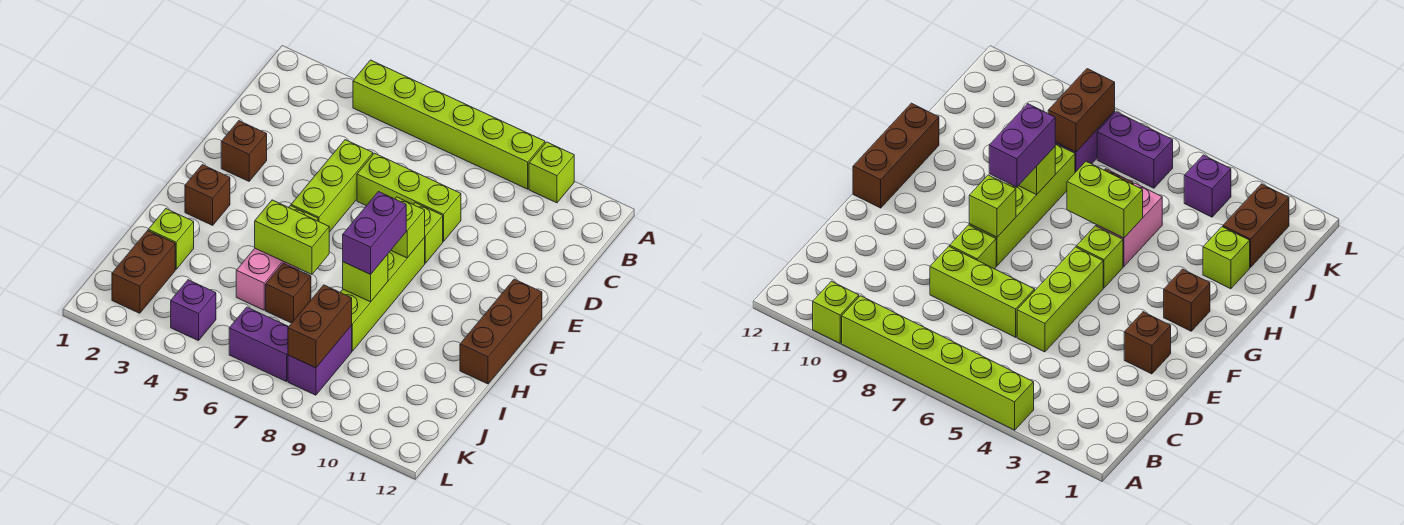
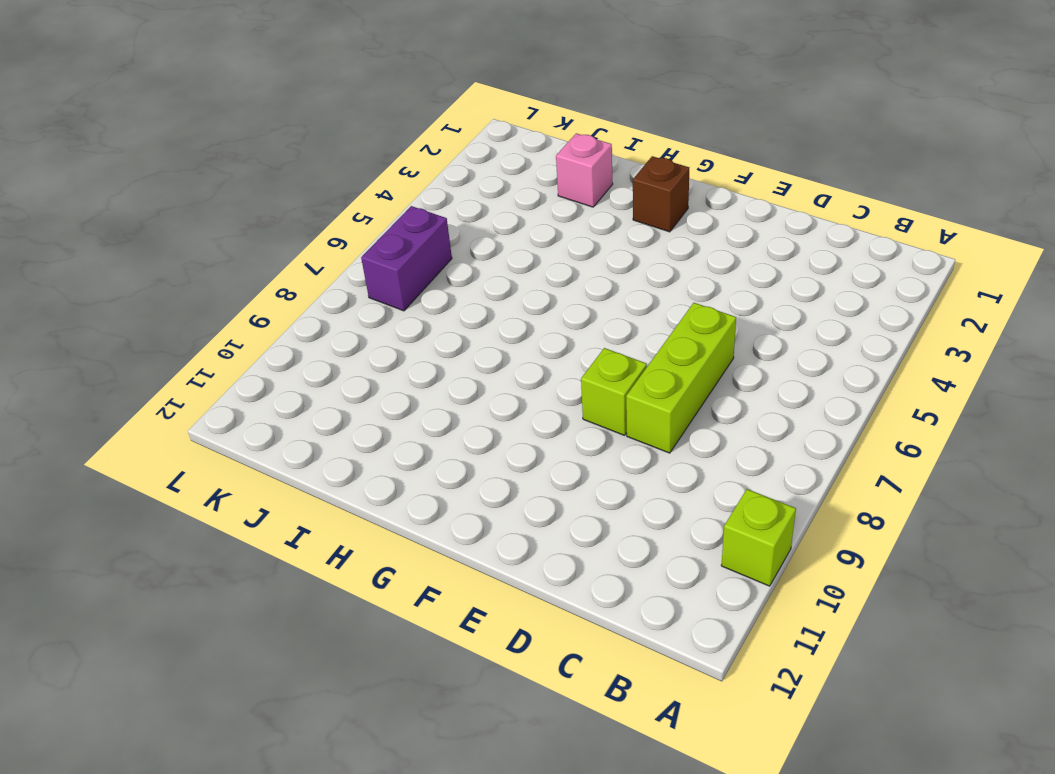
pink brick I2 level 1 -> lime brick I2 level 1
none -> lime brick A4:A9 level 1
none -> lime brick D5:F5 level 1
none -> brown brick E2 level 1

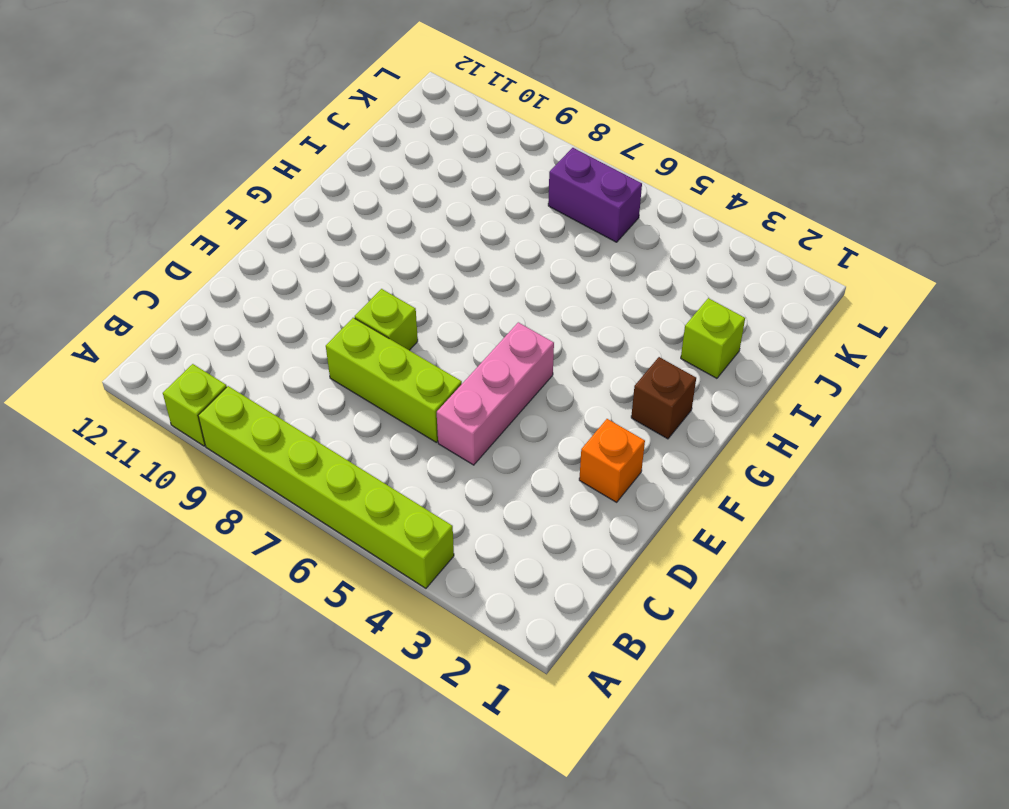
pink brick D5:F5 level 1 -> lime brick D5:F5 level 1
orange brick E2 level 1 -> brown brick E2 level 1
none -> lime brick F8:I8 level 1
none -> brown brick F12:H12 level 1
none -> lime brick G5 level 1

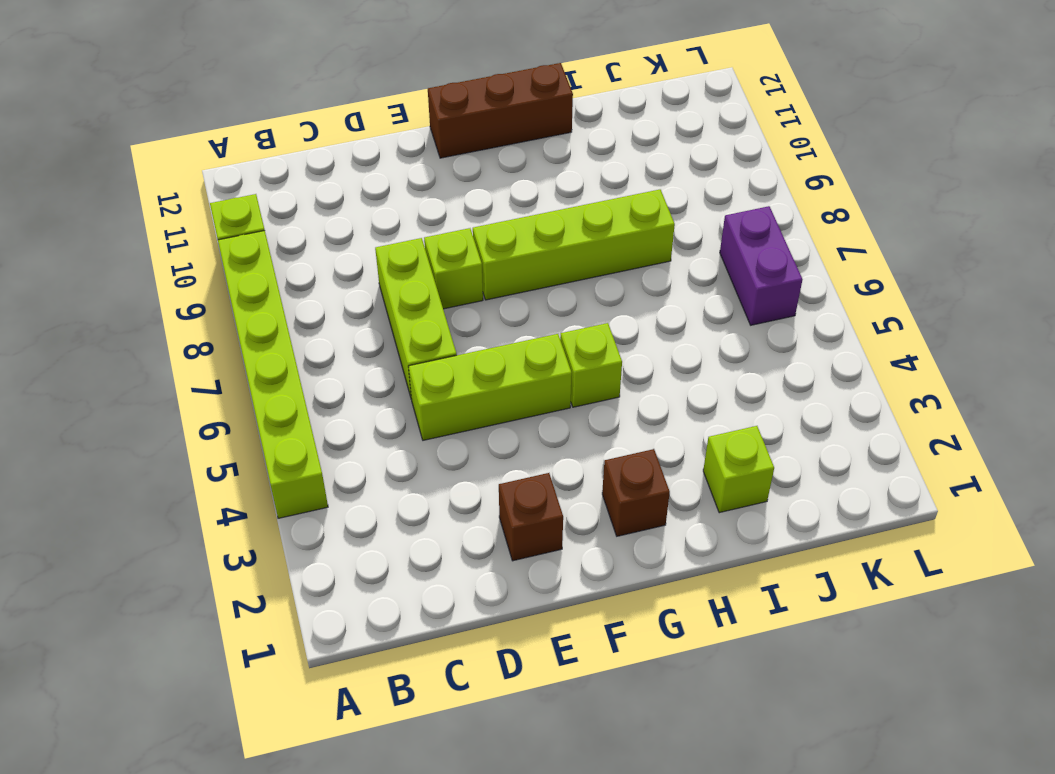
none -> pink brick H5:I5 level 1
none -> brown brick I6 level 1
none -> brown brick J2:K2 level 1

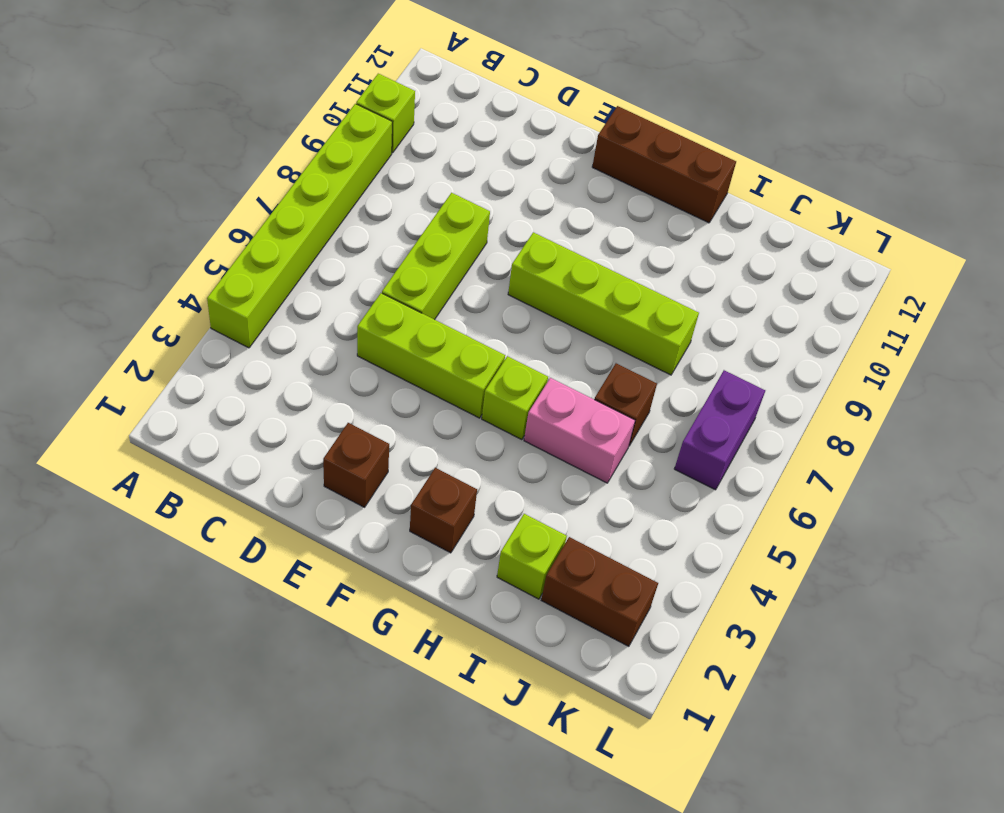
none -> lime brick E8 level 1
none -> purple brick J8:K8 level 1
none -> purple brick K4 level 1

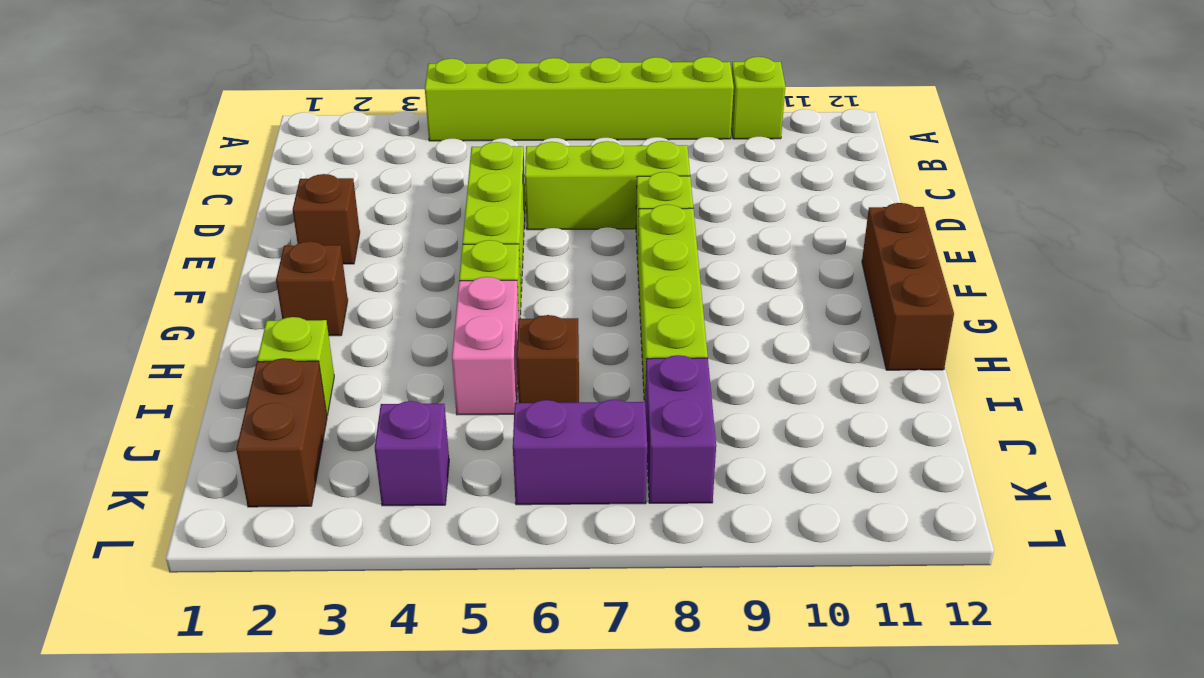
none -> lime brick F8 level 2
none -> lime brick H5:H6 level 2
none -> lime brick H8 level 2

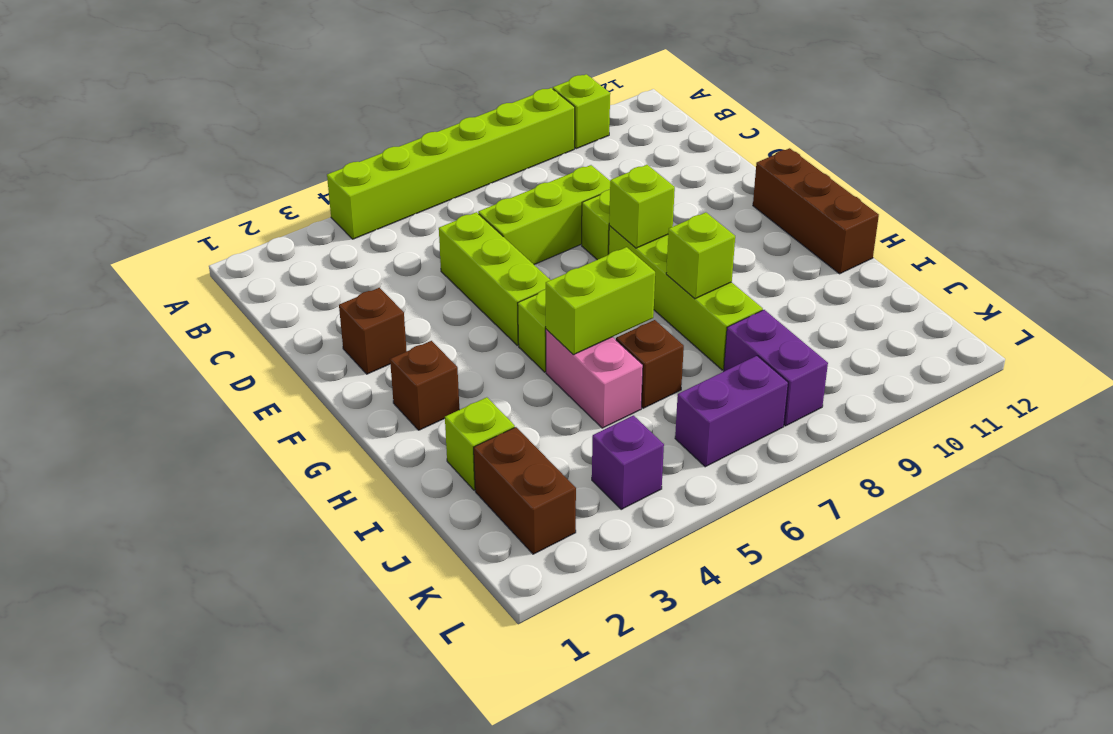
none -> brown brick J8:K8 level 2
none -> purple brick G8:H8 level 3

